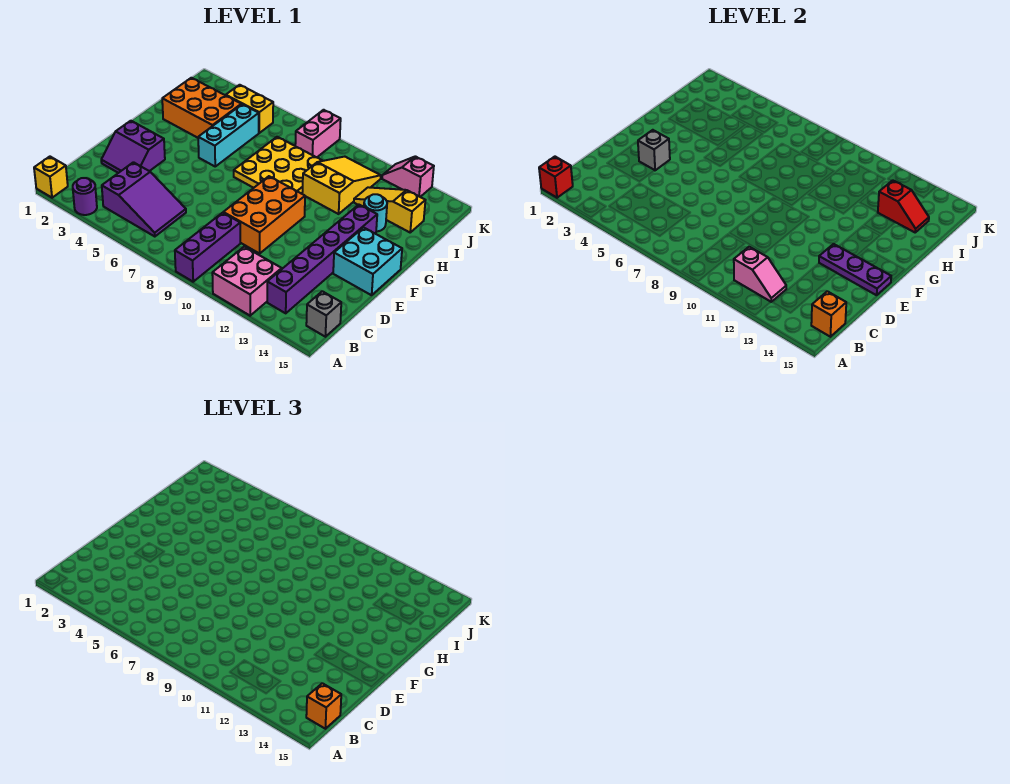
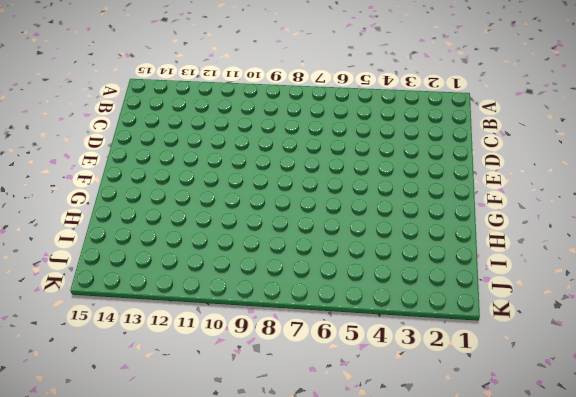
none -> yellow brick A1 level 1
none -> purple round brick A3 level 1
none -> purple brick A9:C9 level 1

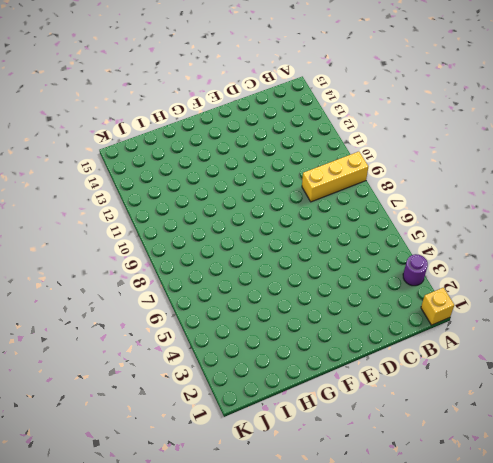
yellow brick A9:C9 level 1 -> purple brick A9:C9 level 1
none -> pink brick A11:B12 level 1
none -> purple slope B4:C6 level 1 top 4
none -> purple brick B13:G13 level 1

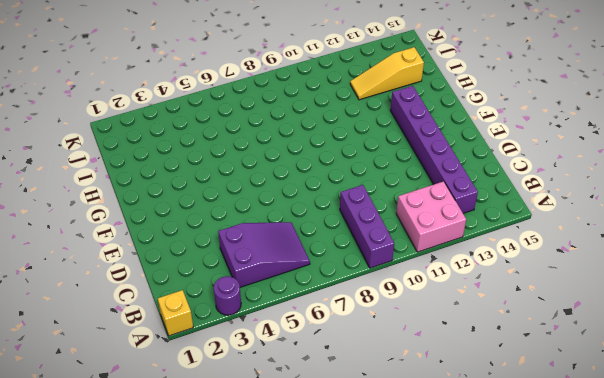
none -> grey brick B15 level 1
none -> purple slope D2:E3 level 1 top E
none -> orange brick D9:F10 level 1

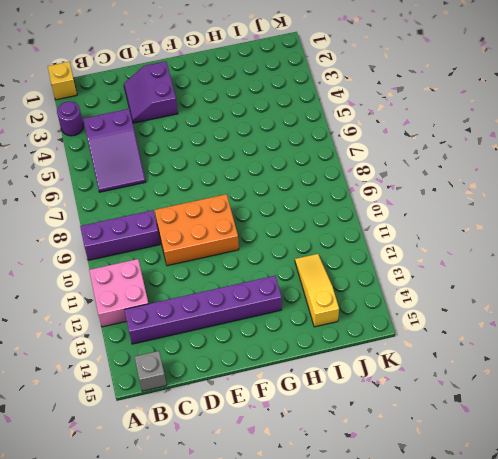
none -> cyan brick E14:F15 level 1
none -> cyan brick G5:I5 level 1
none -> yellow plate G7:I9 level 1

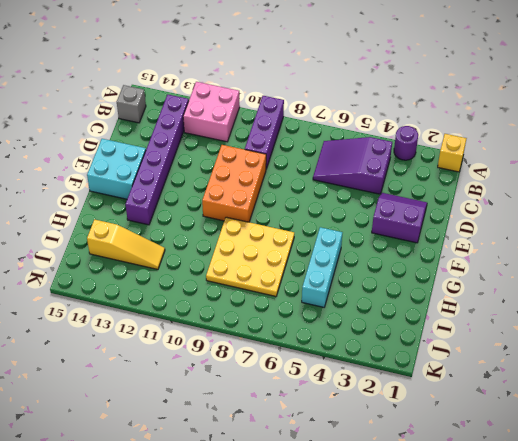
none -> orange brick H2:I4 level 1
none -> yellow slope H10:J11 level 1 top H
none -> cyan round brick H13 level 1

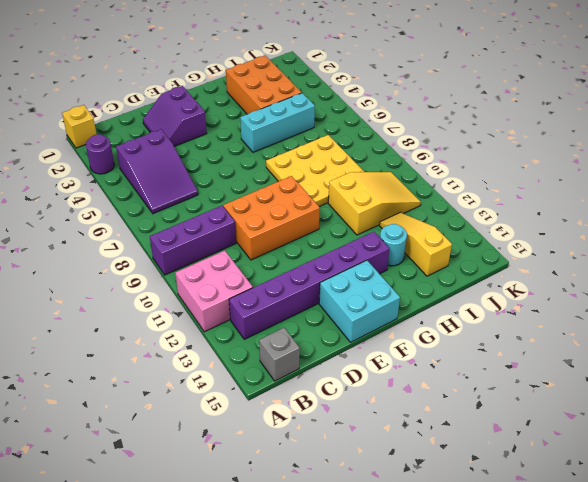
none -> yellow brick J4:J5 level 1
none -> pink brick J8:K8 level 1
none -> pink slope K12:K13 level 1 top 13

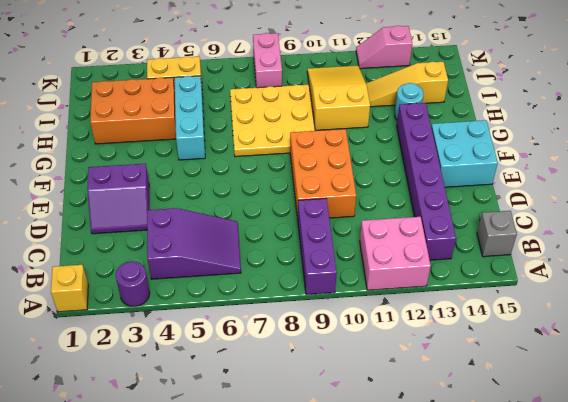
none -> red brick A1 level 2
none -> pink slope B11:B12 level 2 top 11
none -> orange brick B15 level 2

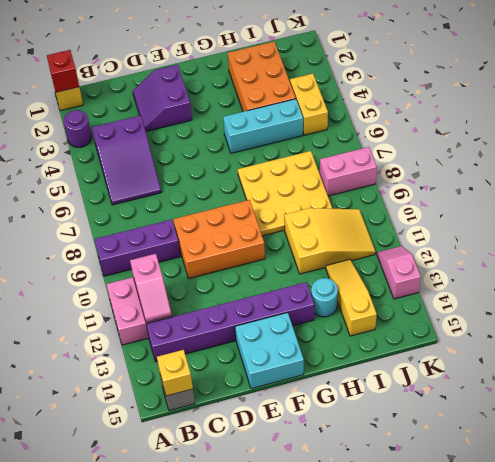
yellow brick B15 level 2 -> orange brick B15 level 2
none -> grey brick E3 level 2
none -> purple plate E13:E15 level 2
none -> red slope I13:I14 level 2 top 13

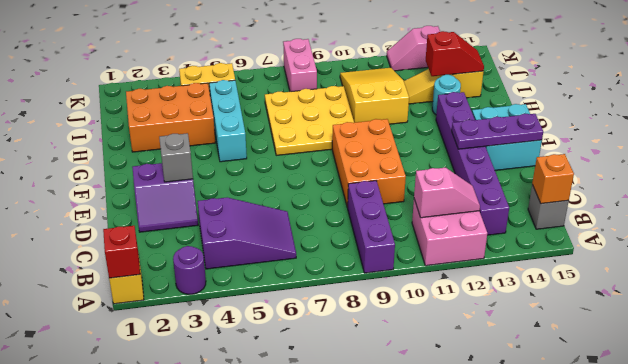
none -> orange brick B15 level 3

